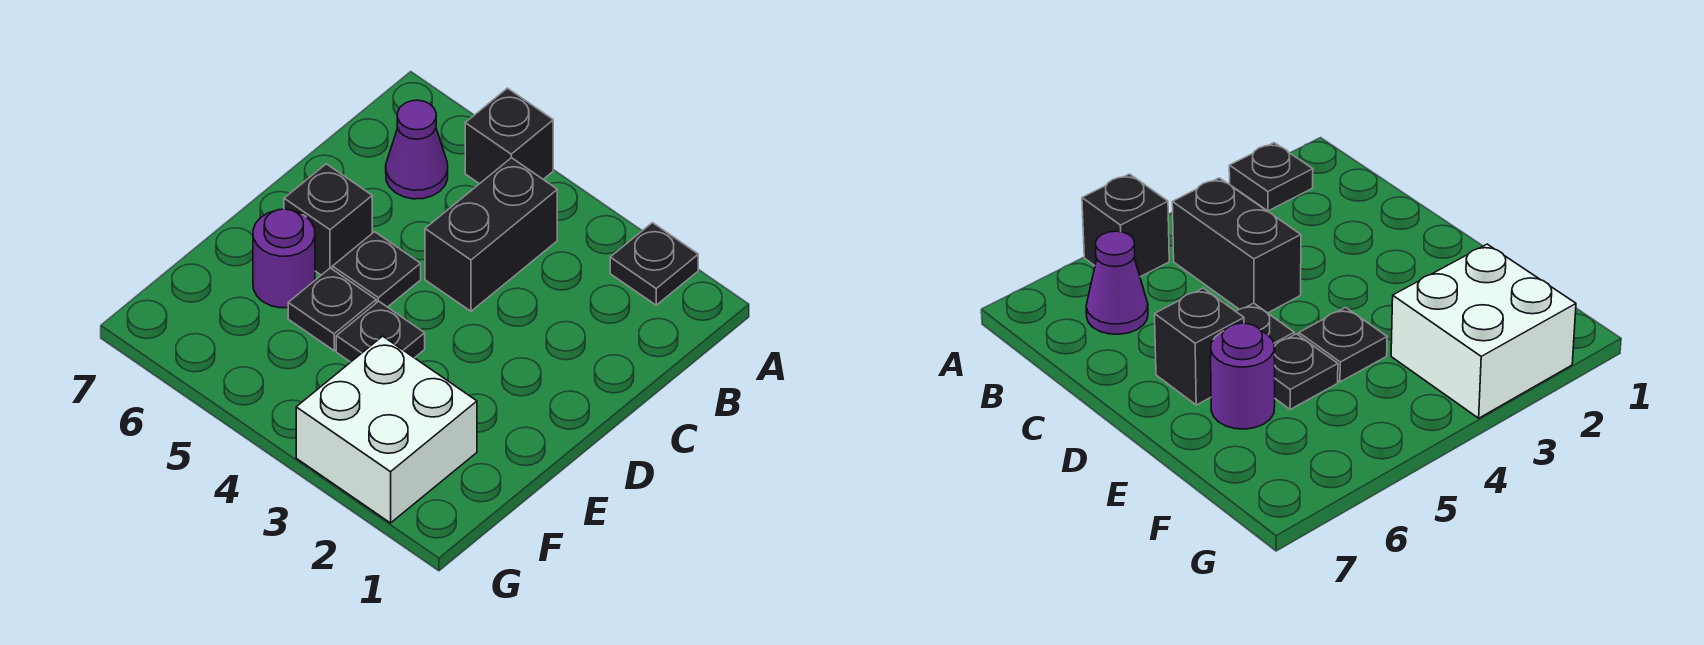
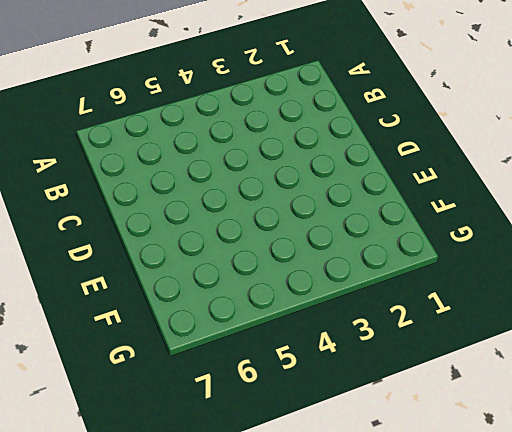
none -> black plate A2 level 1
none -> black brick A5 level 1

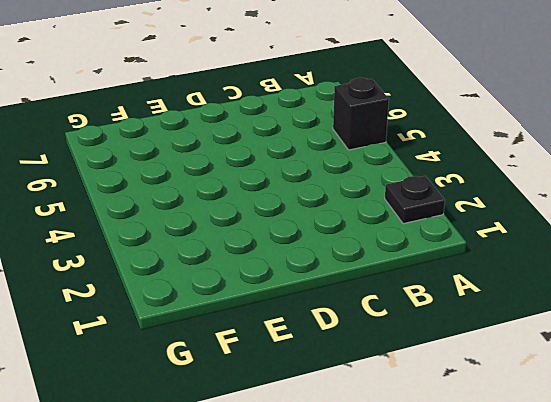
none -> black brick B4:C4 level 1
none -> purple cone B6 level 1

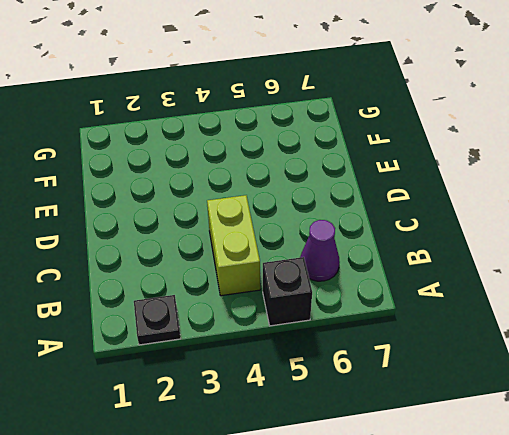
lime brick B4:C4 level 1 -> black brick B4:C4 level 1
none -> black plate D5 level 1
none -> black brick D6 level 1

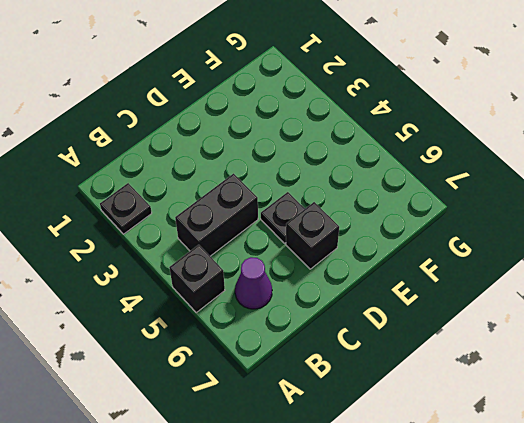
none -> black plate E4 level 1
none -> black plate E5 level 1

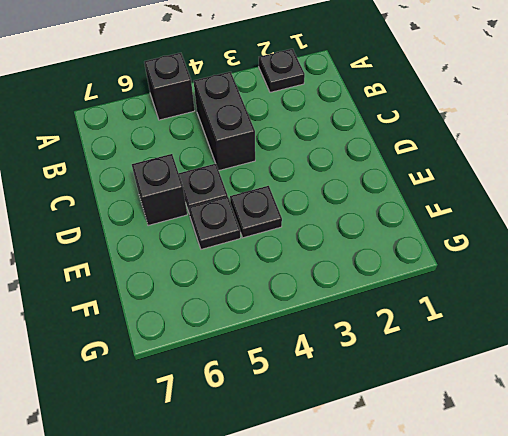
none -> purple cone B6 level 1
none -> purple round brick E6 level 1

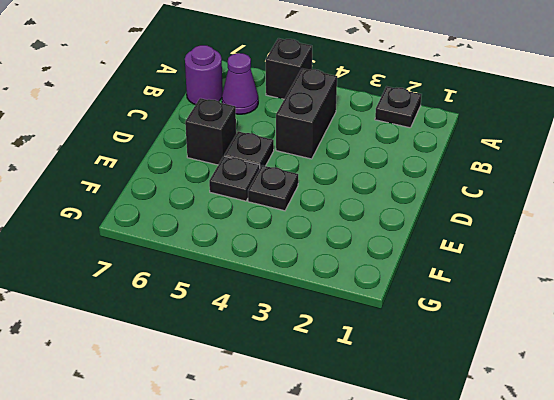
purple round brick B7 level 1 -> purple round brick E6 level 1
none -> white brick F2:G3 level 1

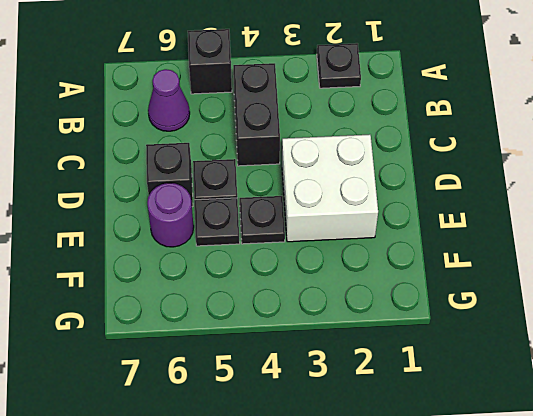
white brick D2:E3 level 1 -> white brick F2:G3 level 1

